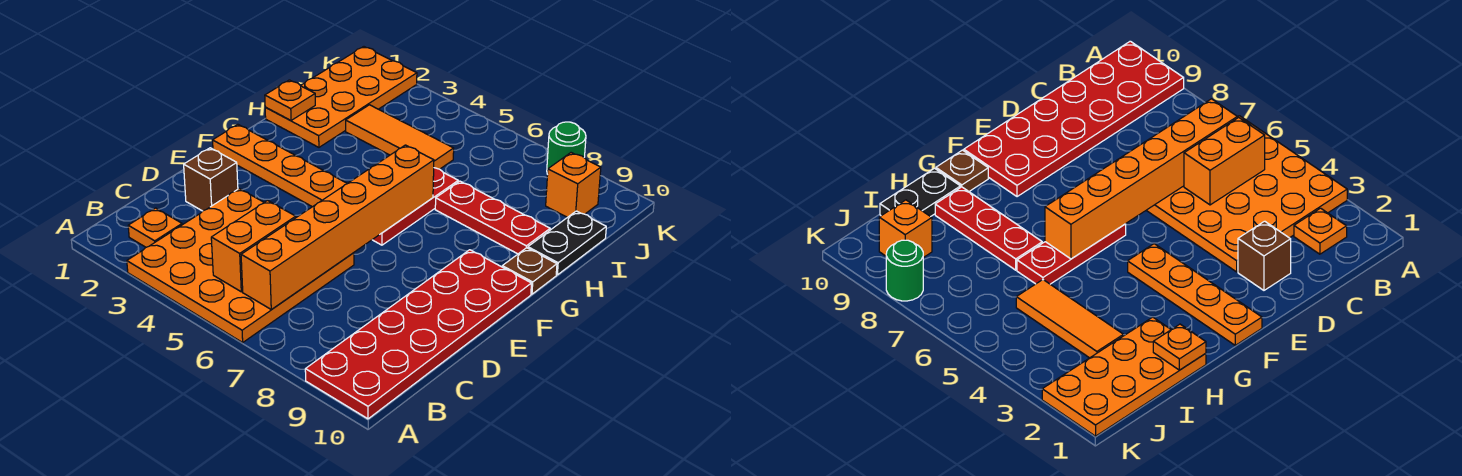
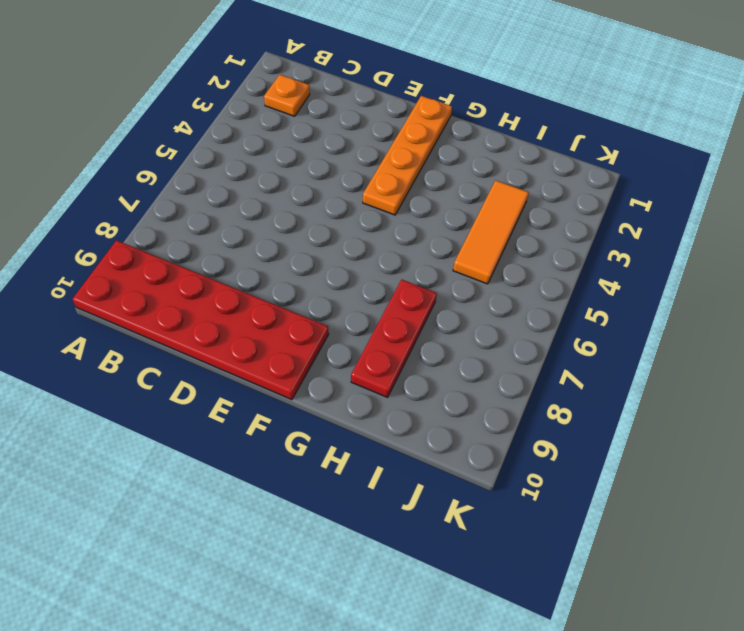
none -> orange plate A3:D6 level 1
none -> brown brick D2 level 1
none -> red plate F6:H6 level 1

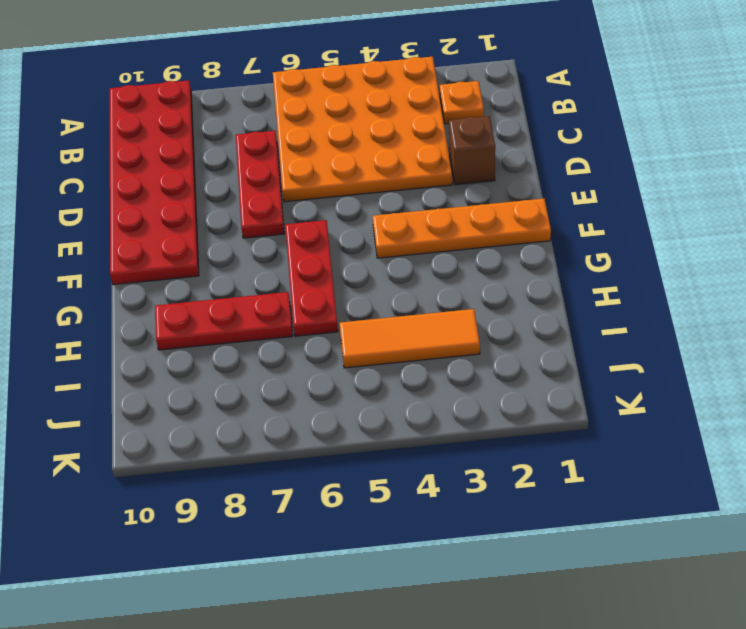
red plate C7:E7 level 1 -> none
none -> brown plate G10 level 1
none -> orange plate H1:K2 level 1
none -> black plate H10:I10 level 1

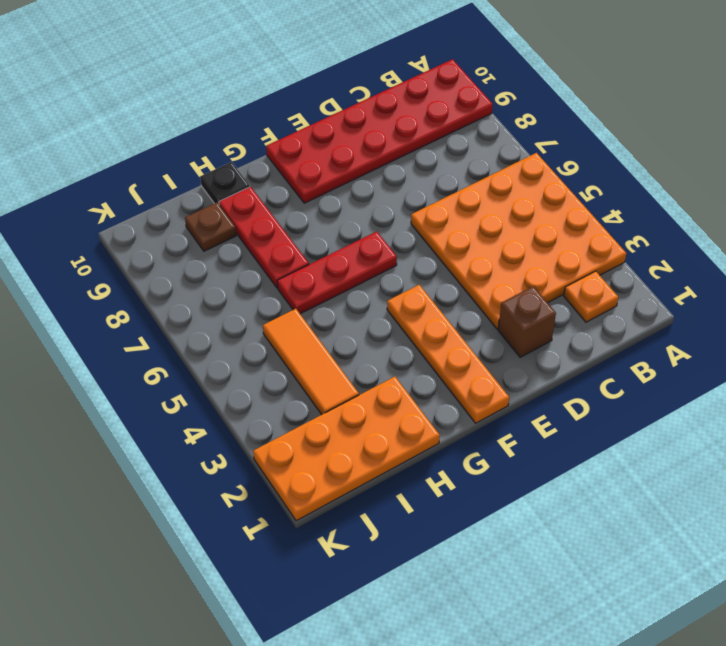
black plate H10 level 1 -> black plate H10:I10 level 1
brown plate I9 level 1 -> brown plate G10 level 1
none -> orange brick J9 level 1
none -> green round brick K8 level 1
none -> orange brick B5:C5 level 2

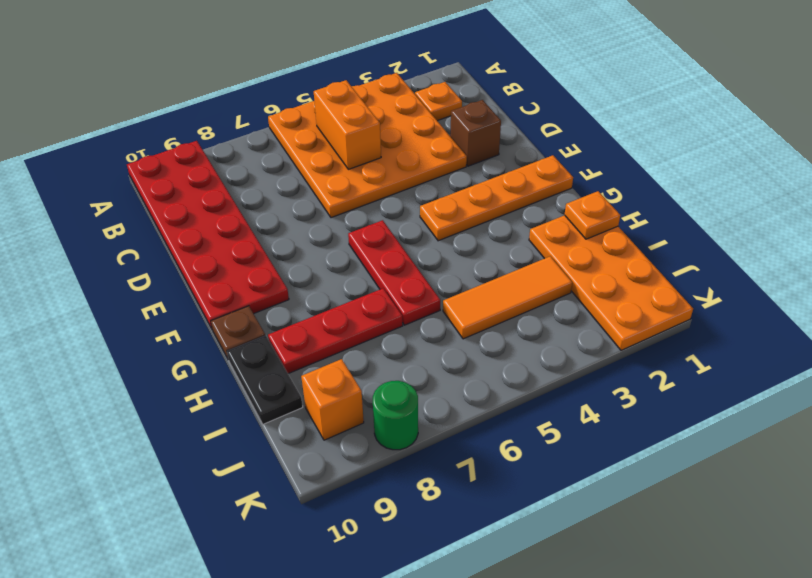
none -> orange brick B6:G6 level 2

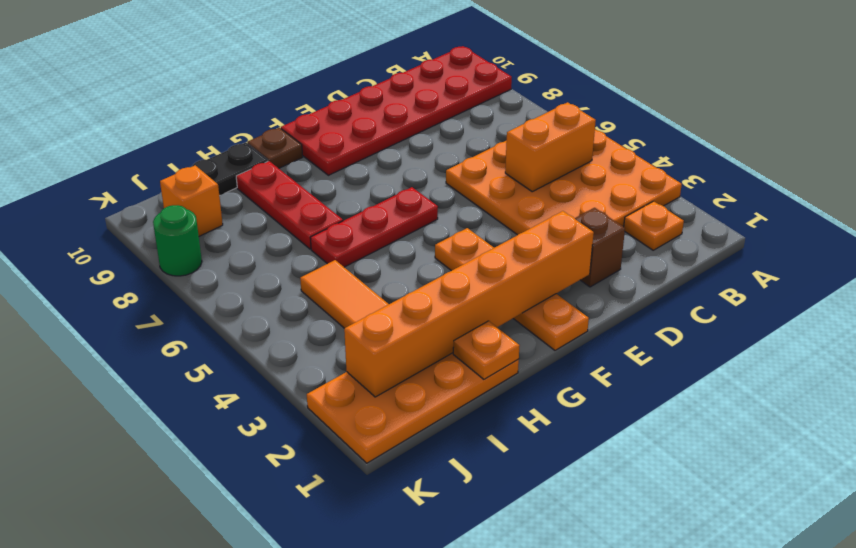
orange brick E2:J2 level 2 -> orange brick B6:G6 level 2

